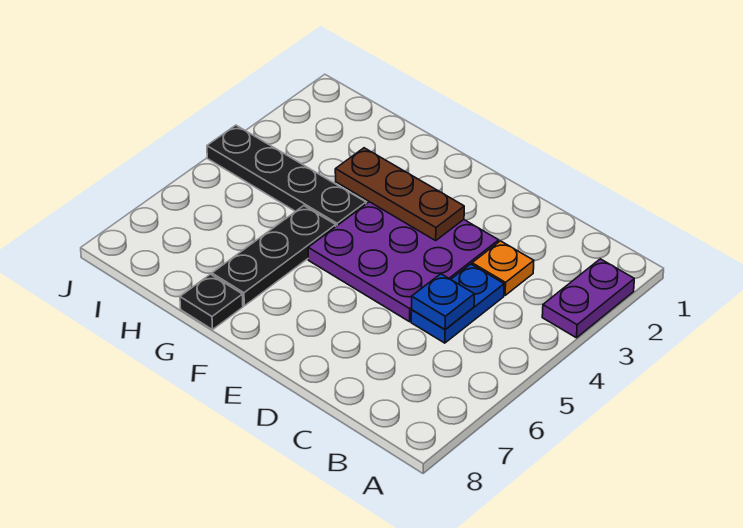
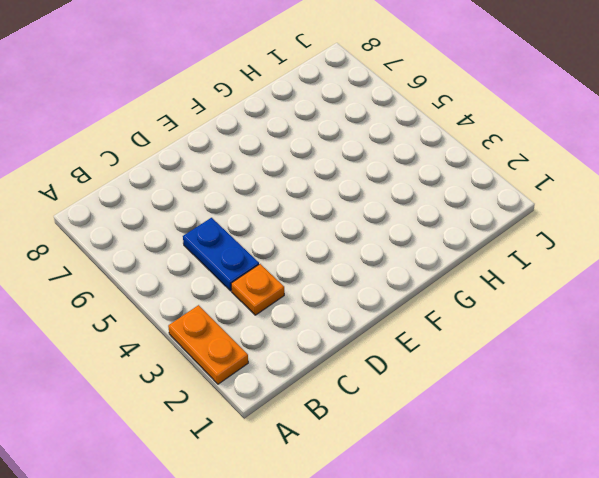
orange plate A2:A3 level 1 -> purple plate A2:A3 level 1
none -> purple plate D3:F5 level 1
none -> black plate G4:J4 level 1

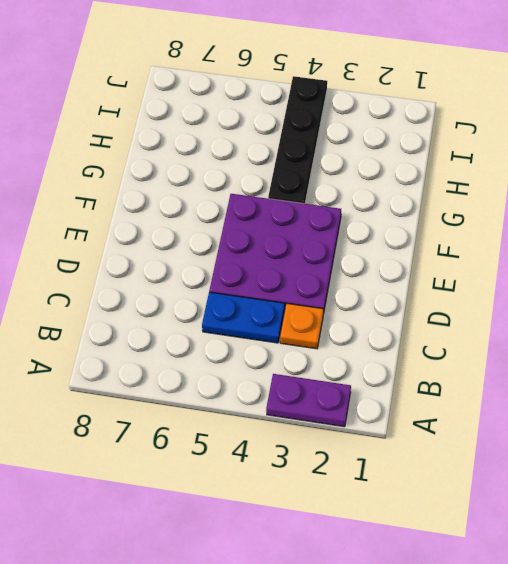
none -> black plate G5:G7 level 1
none -> black plate G8 level 1

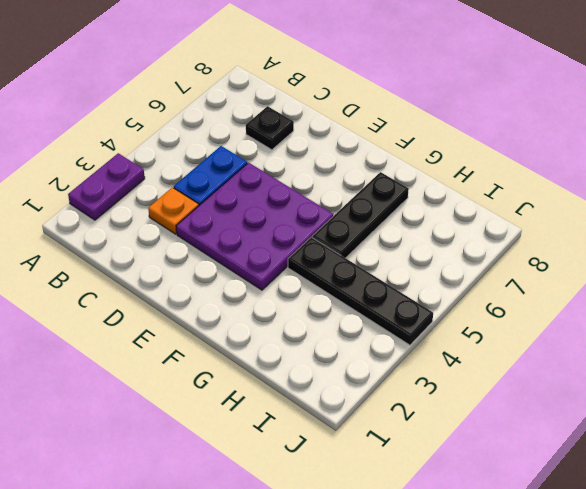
black plate C7 level 1 -> black plate G8 level 1
none -> blue plate C5 level 2
none -> brown plate E3:G3 level 2

